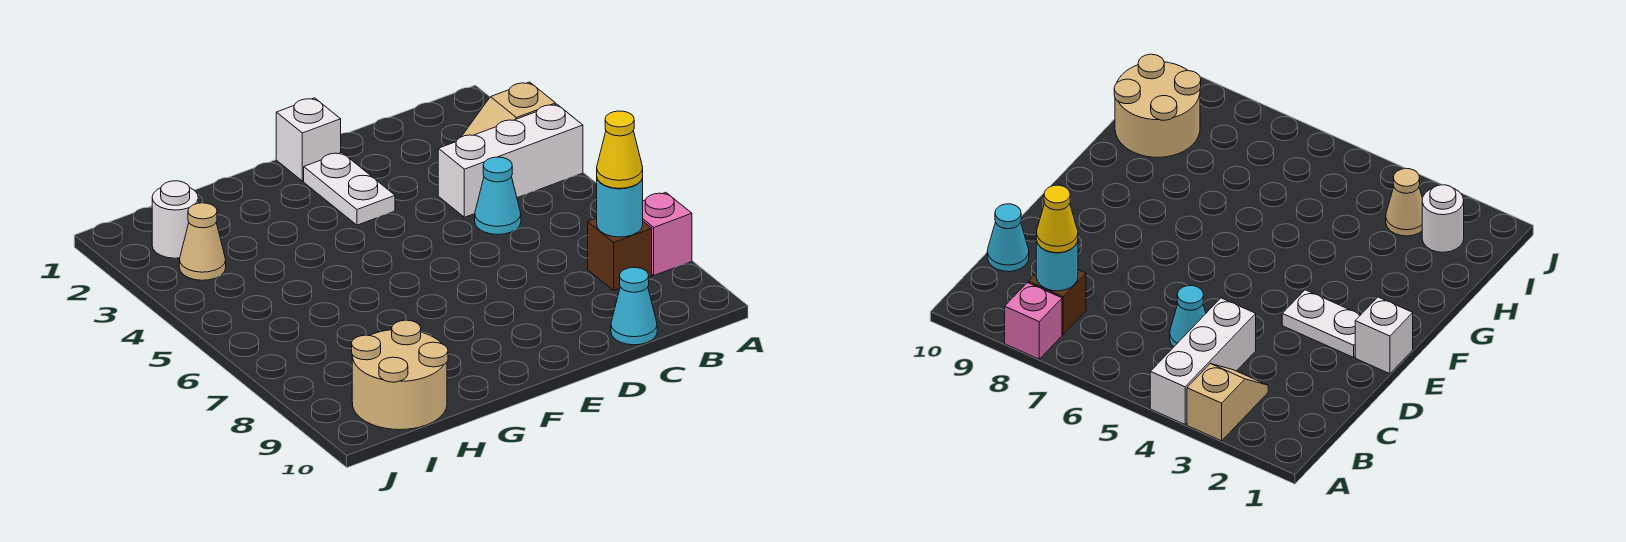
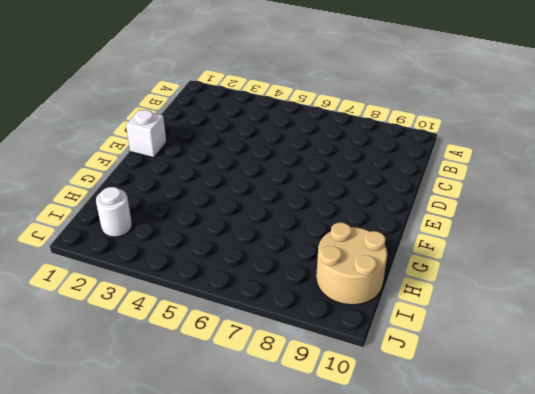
none -> tan slope A3:B3 level 1 top A
none -> white brick A4:C4 level 1
none -> pink brick A8 level 1

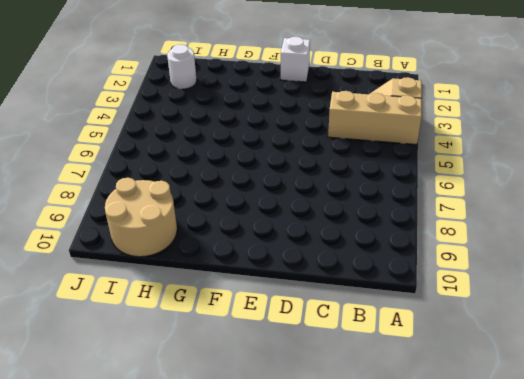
tan brick A4:C4 level 1 -> white brick A4:C4 level 1
none -> pink brick A8 level 1
none -> brown brick B8 level 1
none -> cyan cone C5 level 1

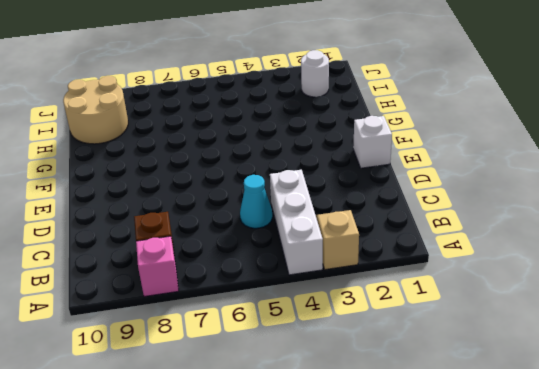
none -> cyan cone C10 level 1
none -> white plate E2:E3 level 1
none -> tan cone I3 level 1

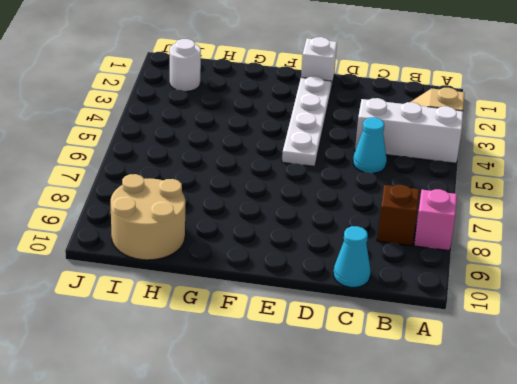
white plate E2:E5 level 1 -> white plate E2:E3 level 1
none -> tan cone I3 level 1
none -> cyan round brick B8 level 2
none -> yellow cone B8 level 3

